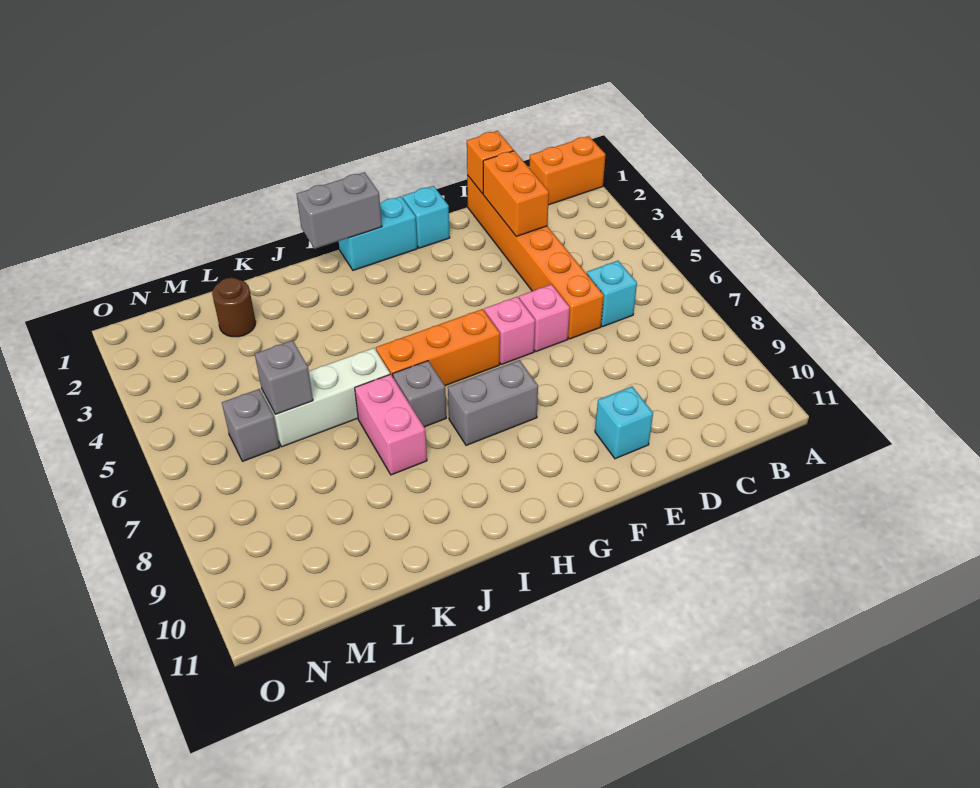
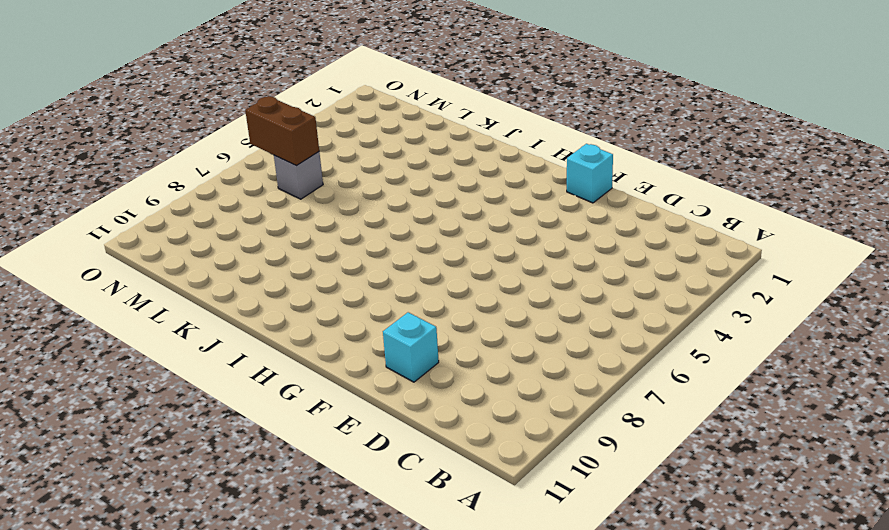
brown brick M6:N6 level 2 -> none
none -> orange brick A1:B1 level 1
none -> cyan brick C6 level 1
none -> orange brick D1:D6 level 1

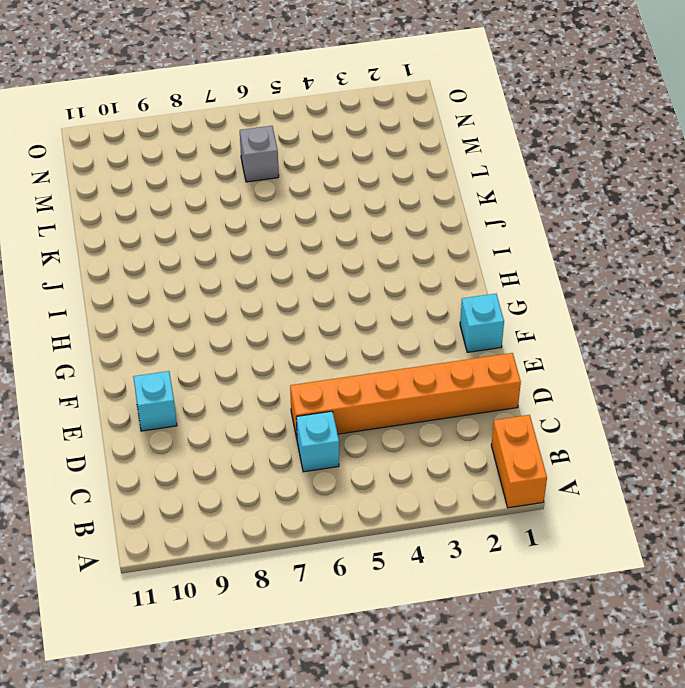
none -> pink brick E6 level 1
none -> pink brick F6 level 1
none -> cyan brick G1:H1 level 1

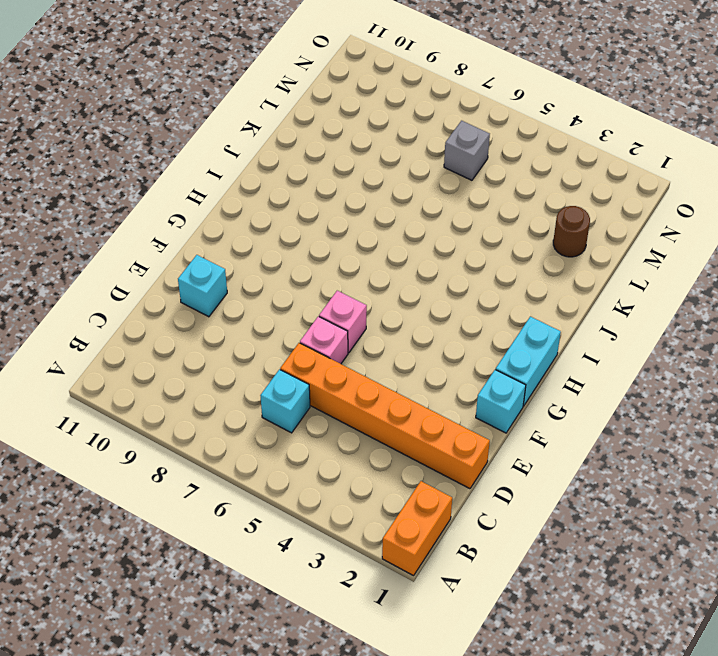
none -> orange brick G6:I6 level 1
none -> grey brick G8:H8 level 1
none -> grey brick I7 level 1

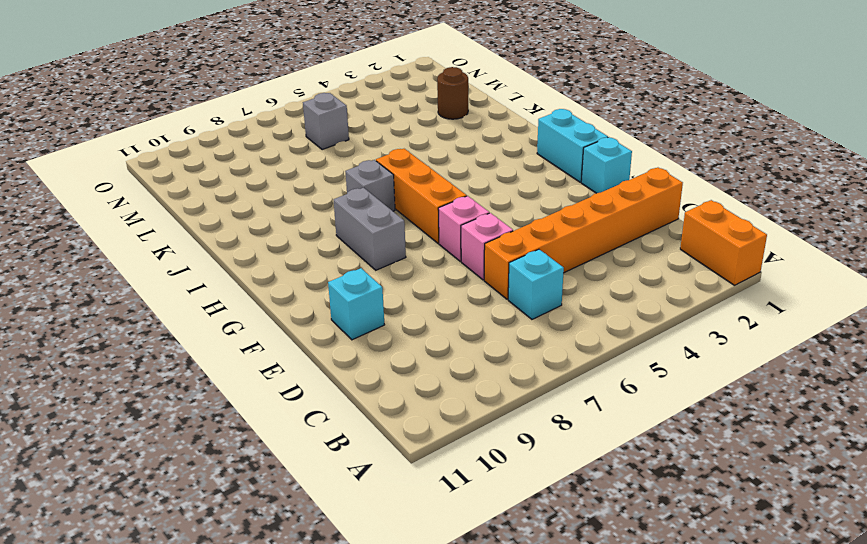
none -> white brick J6:L6 level 1
none -> pink brick J7:J8 level 1
none -> orange brick D1 level 2

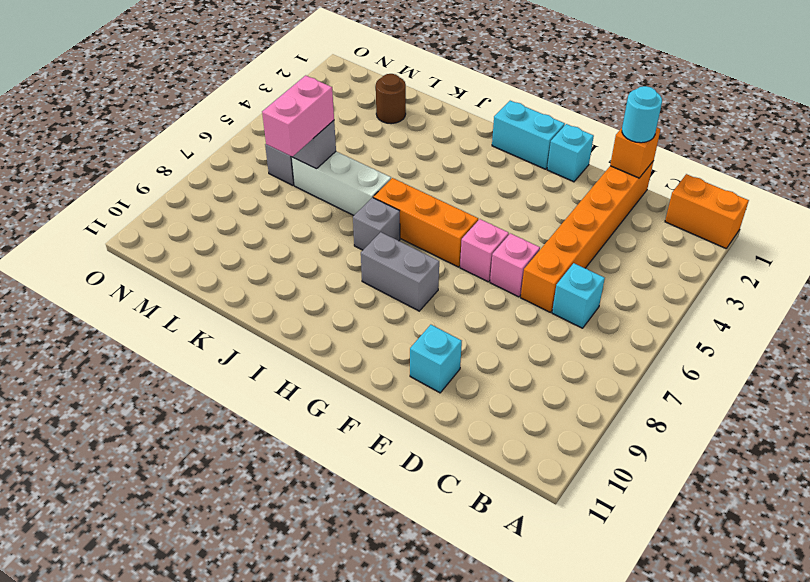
cyan round brick D1 level 3 -> none
pink brick L6:L7 level 3 -> pink brick J7:J8 level 1
none -> orange brick D2:D3 level 2
none -> grey brick H1:I1 level 2

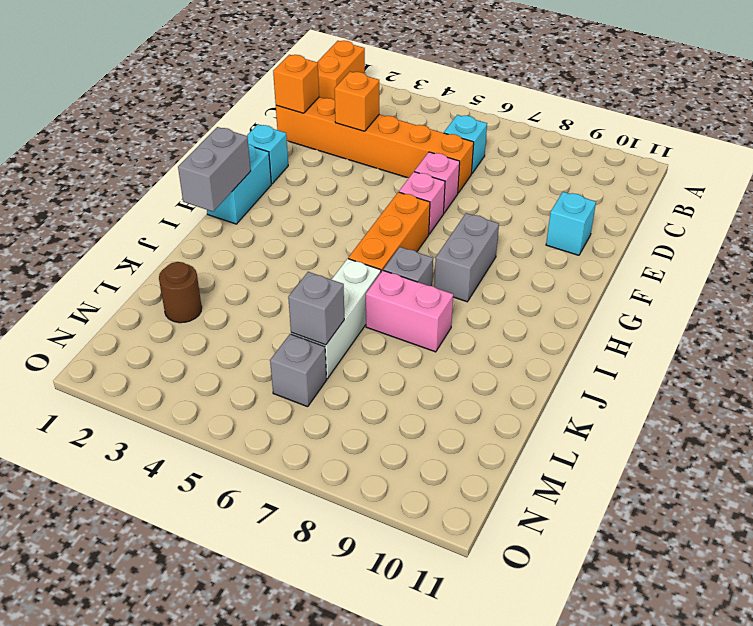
orange brick D3 level 2 -> orange brick D2:D3 level 2

